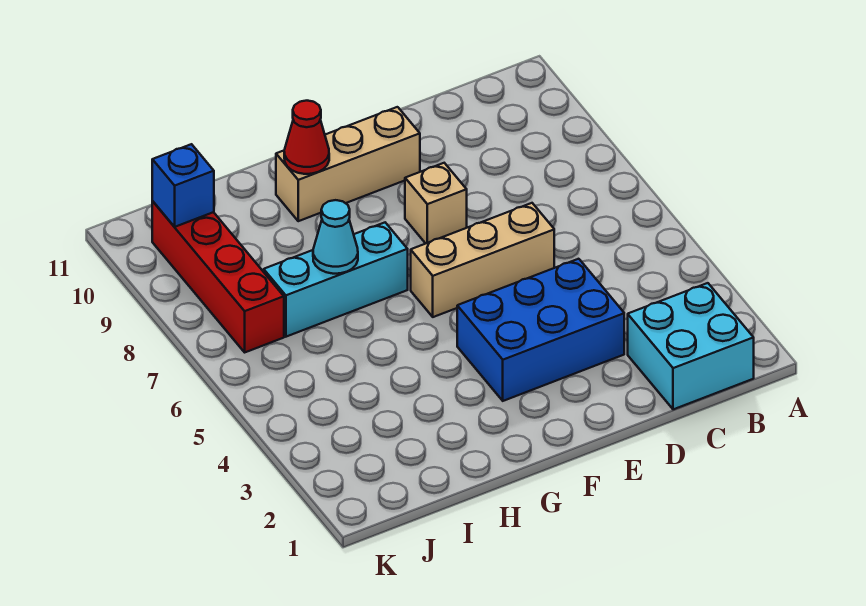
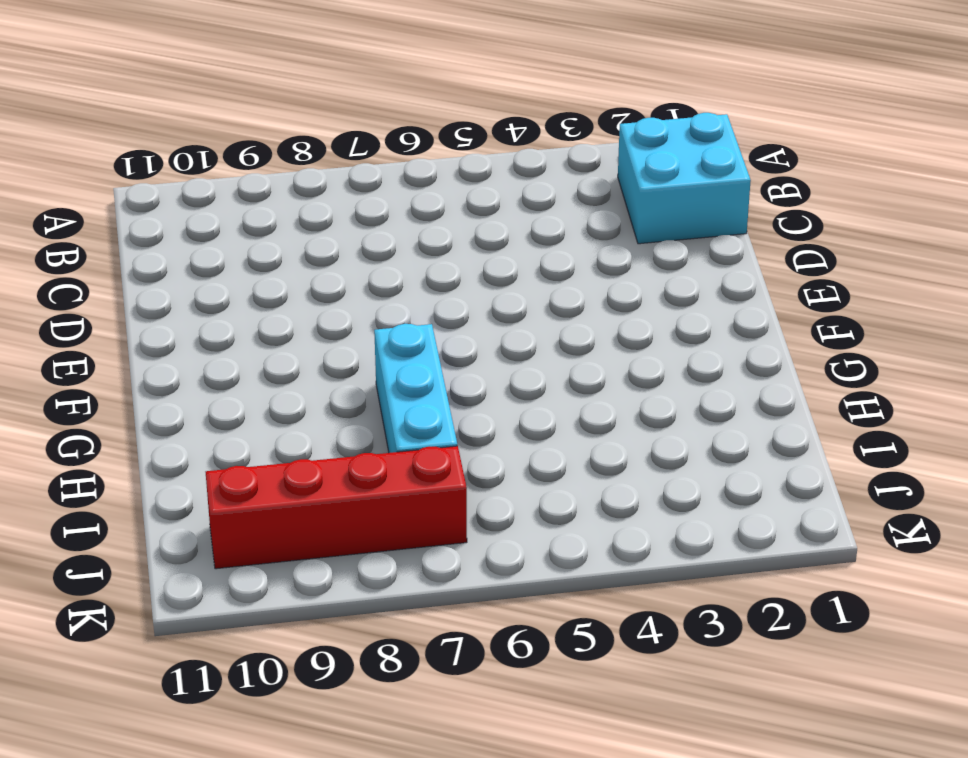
none -> blue brick D3:F4 level 1
none -> tan brick D6:F6 level 1

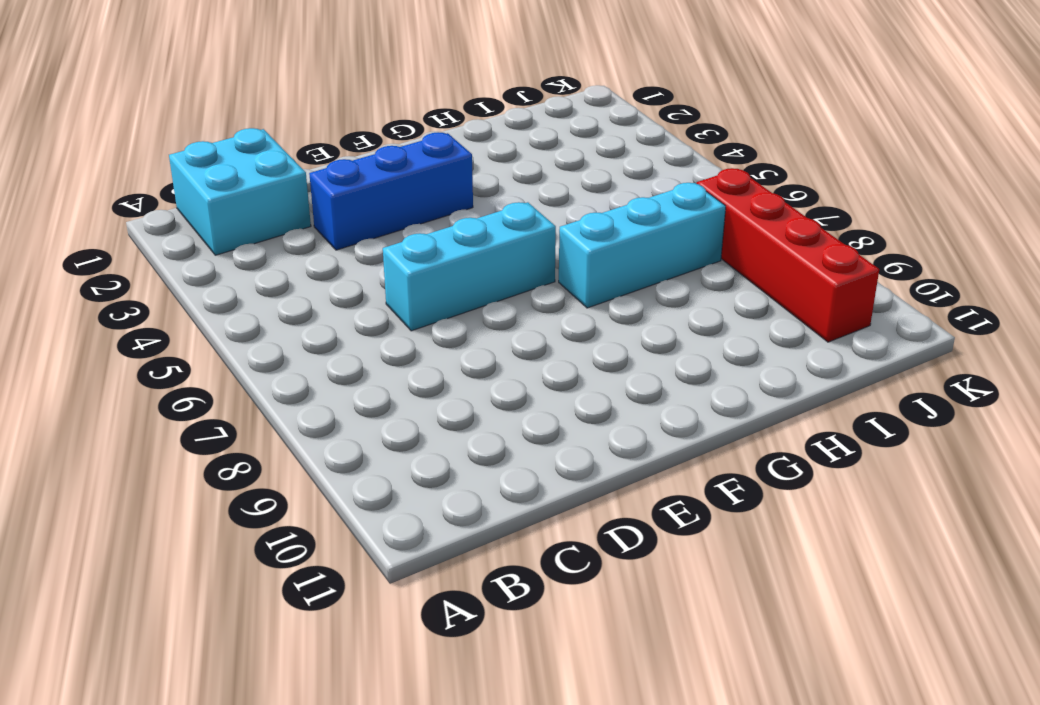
blue brick D3:F3 level 1 -> blue brick D3:F4 level 1
cyan brick D6:F6 level 1 -> tan brick D6:F6 level 1
none -> tan brick E8 level 1
none -> tan brick E10:G10 level 1

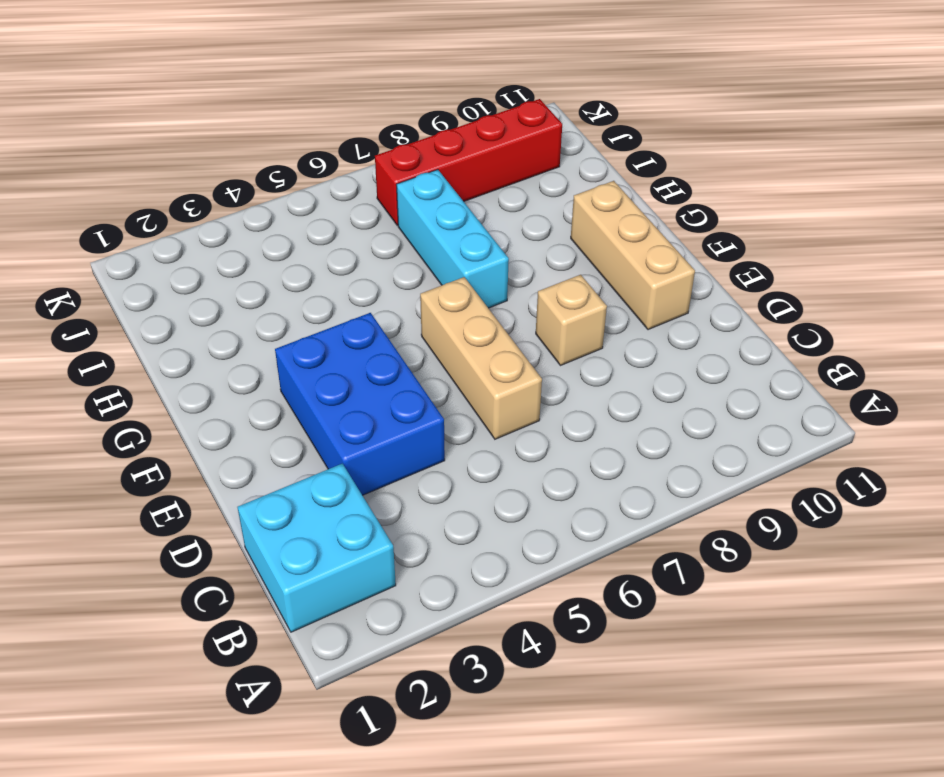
none -> red cone G10 level 2
none -> cyan cone H7 level 2

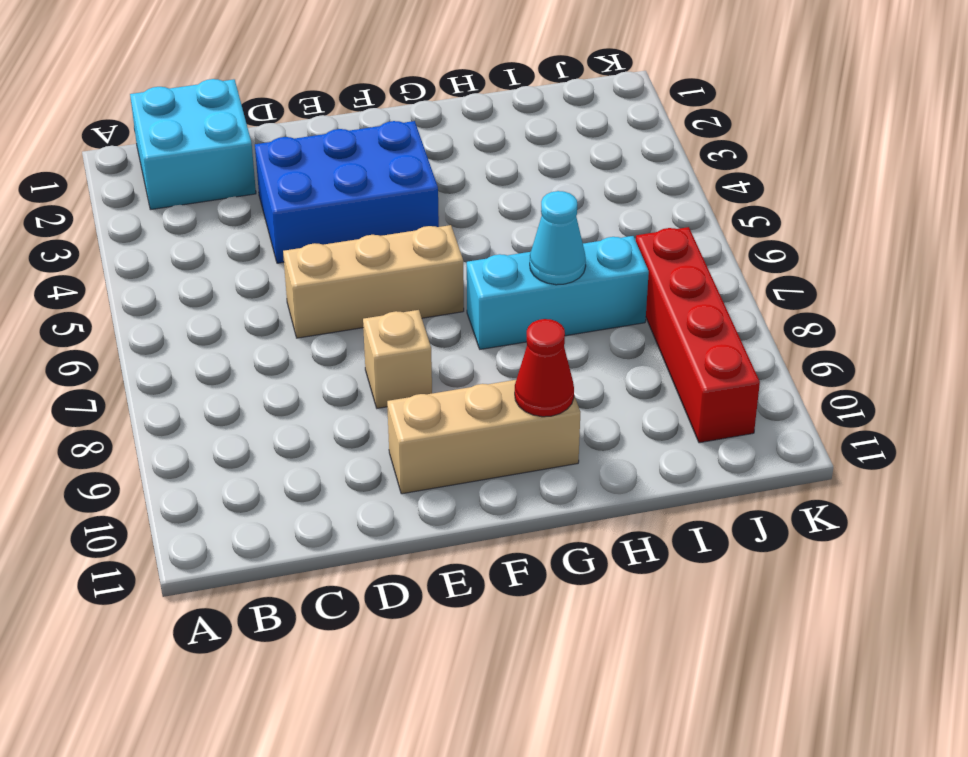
none -> blue brick J10 level 2

